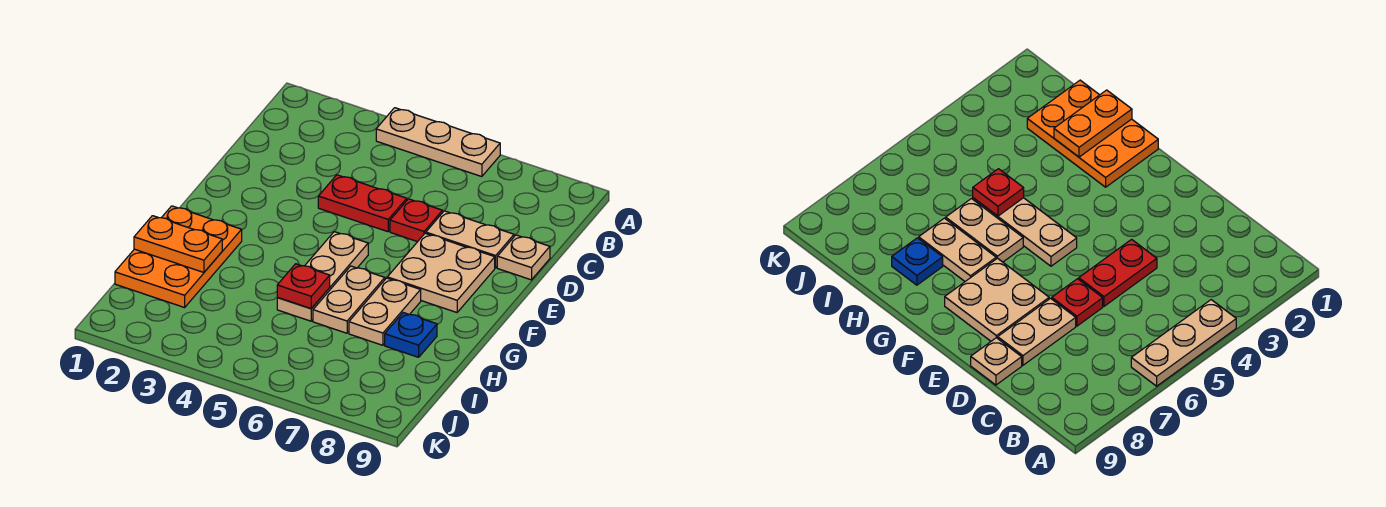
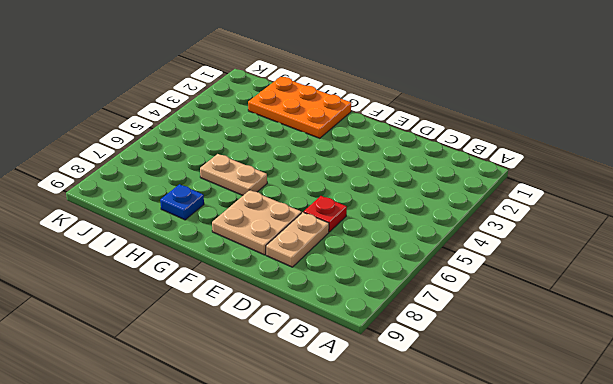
none -> tan plate A4:A6 level 1
none -> red plate D4:D5 level 1
none -> tan plate D9 level 1

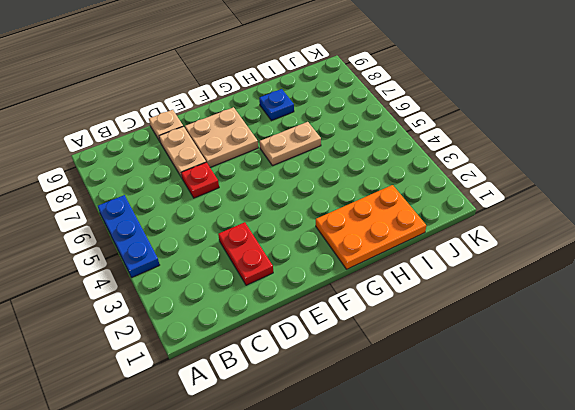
blue plate A4:A6 level 1 -> tan plate A4:A6 level 1
red plate D2:D3 level 1 -> red plate D4:D5 level 1
none -> tan plate F5:H5 level 1
none -> tan plate G7:H7 level 1
none -> orange plate H1:H2 level 2

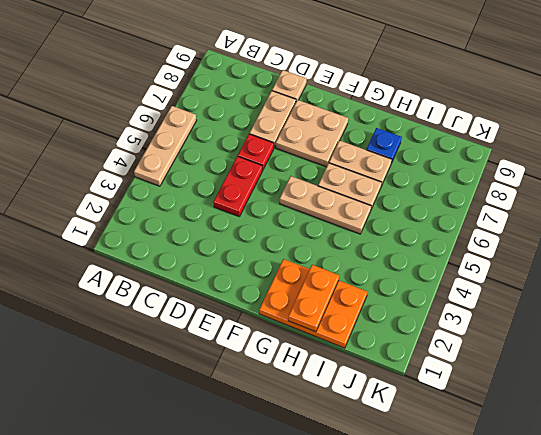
none -> red plate H5 level 2

